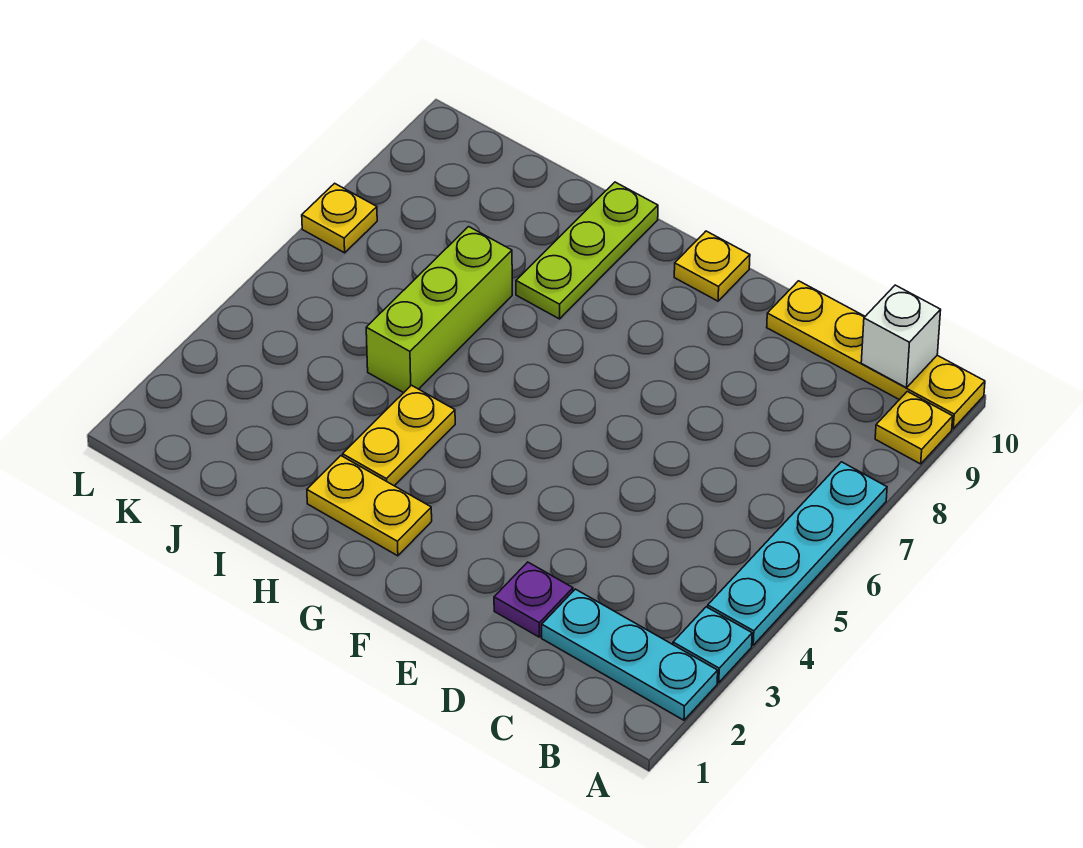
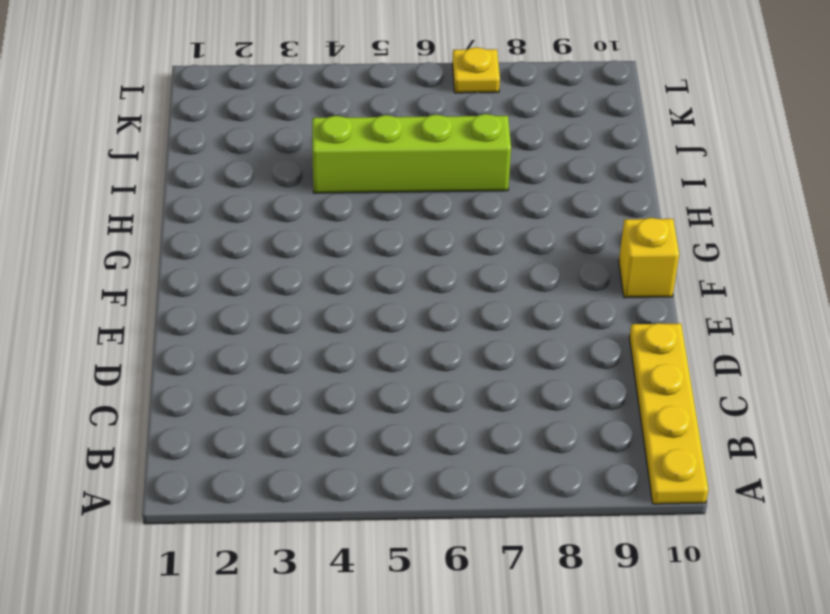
yellow brick F10 level 1 -> yellow plate F10 level 1
lime brick I4:I7 level 1 -> lime brick I5:I7 level 1
none -> cyan plate A2:C2 level 1
none -> cyan plate A3 level 1
none -> cyan plate A4:A7 level 1

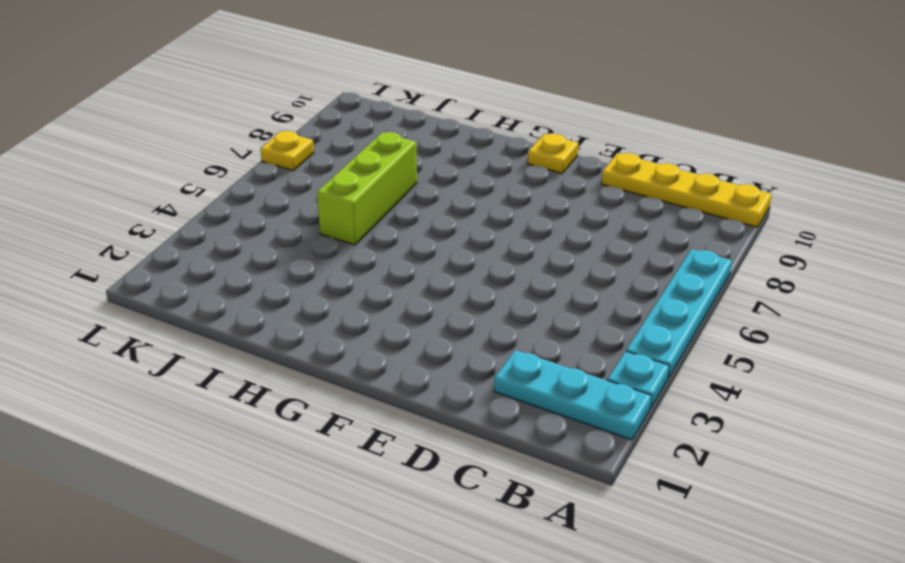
none -> yellow plate A9 level 1
none -> purple plate D2 level 1
none -> yellow plate G2:H2 level 1

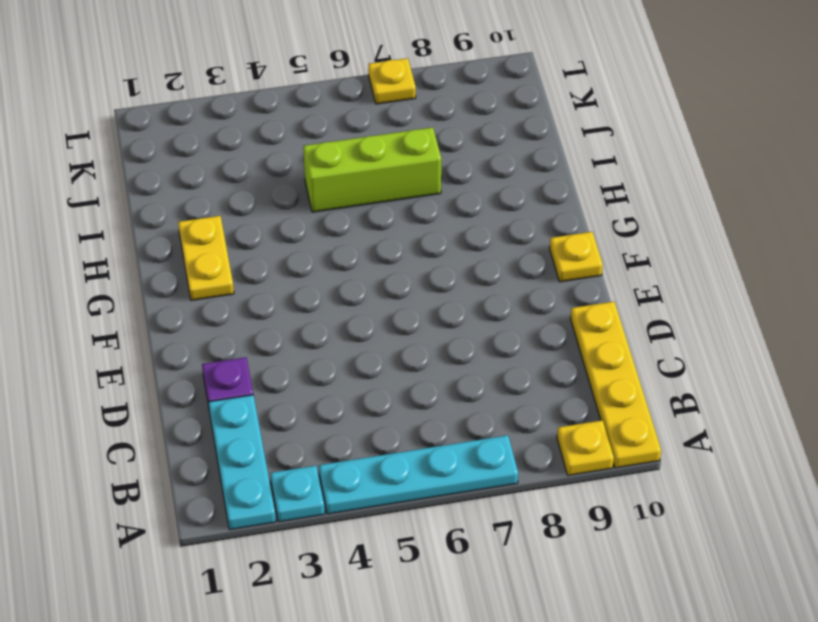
none -> yellow plate H3:H4 level 1
none -> lime plate H8:H10 level 1
none -> white brick B10 level 2

